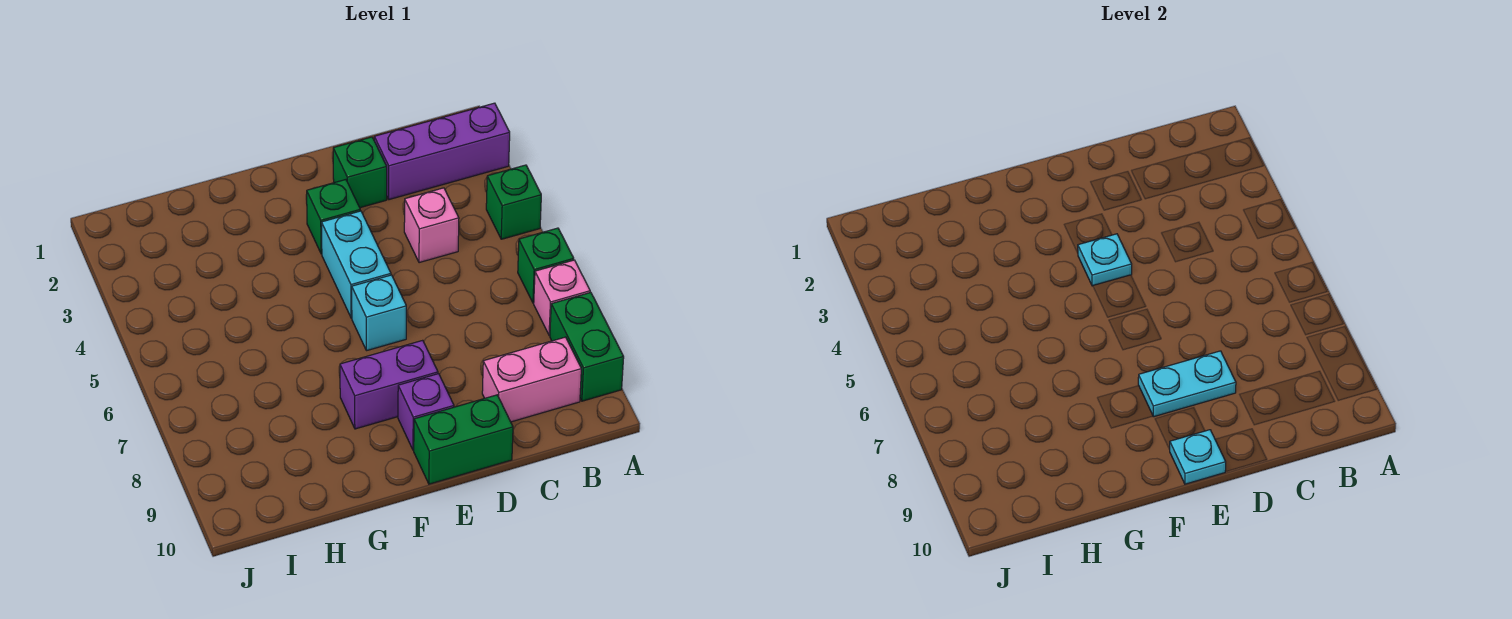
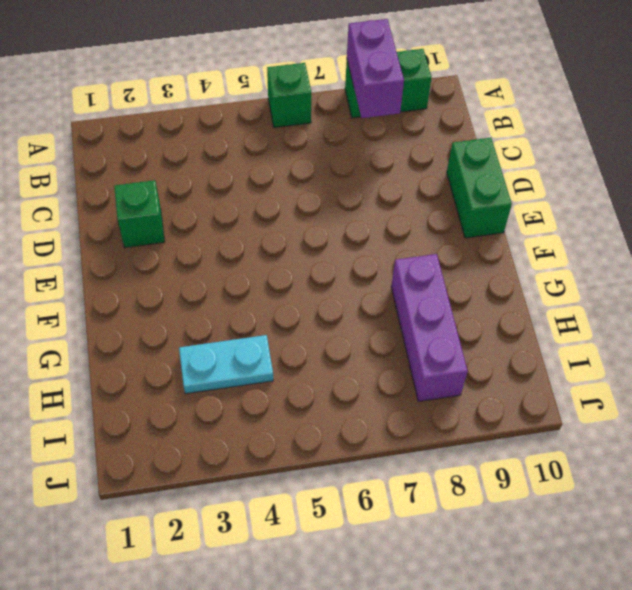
purple brick A8:B8 level 2 -> purple brick E8:F8 level 1
purple brick G8:I8 level 1 -> purple brick A2:C2 level 1
cyan plate H3:H4 level 1 -> cyan plate D8:E8 level 2
none -> green brick A4 level 1
none -> pink brick A7 level 1
none -> pink brick B9:C9 level 1

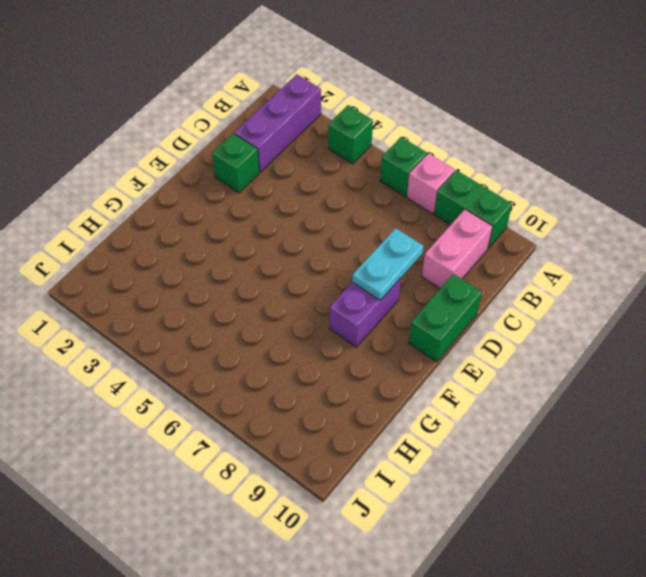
none -> pink brick C4 level 1
none -> green brick E3 level 1
none -> cyan brick E4:E5 level 1

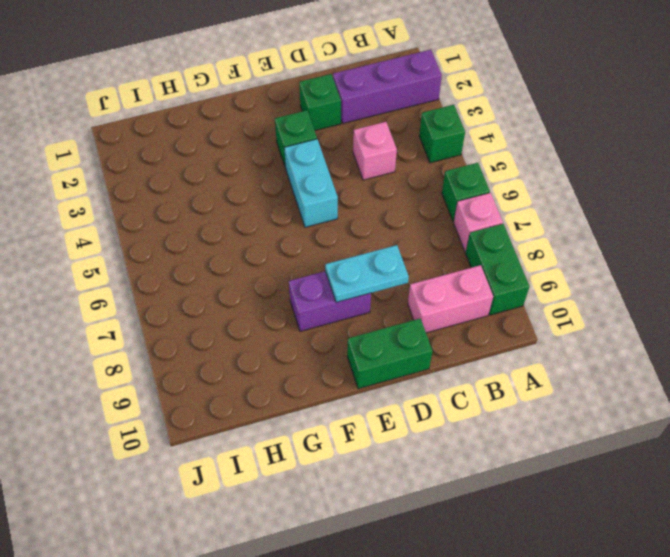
none -> cyan brick E6 level 1
none -> purple brick E9 level 1
none -> cyan plate E4 level 2

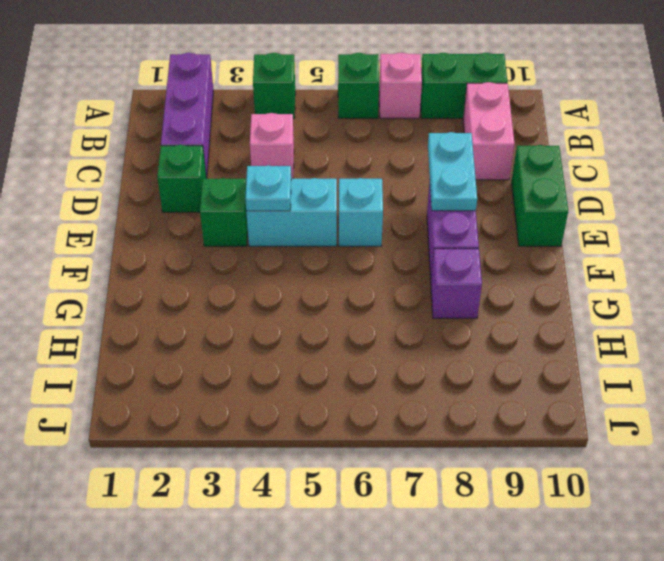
purple brick G8 level 1 -> purple brick E9 level 1
none -> cyan plate E10 level 2

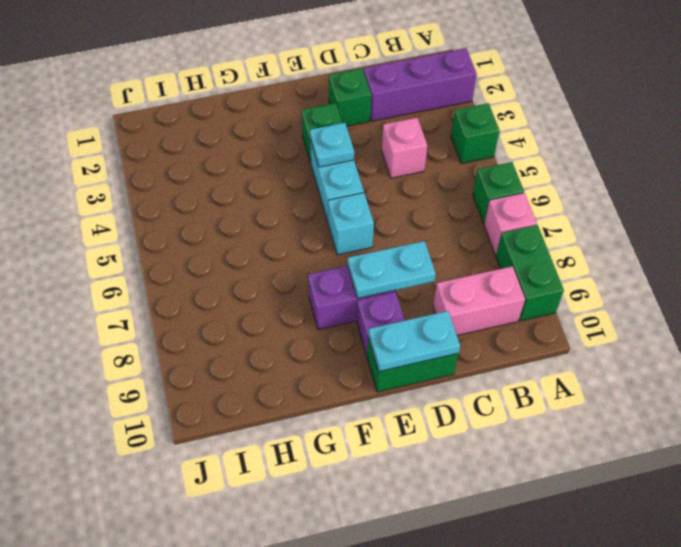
cyan plate D10:E10 level 2 -> cyan plate E10 level 2

